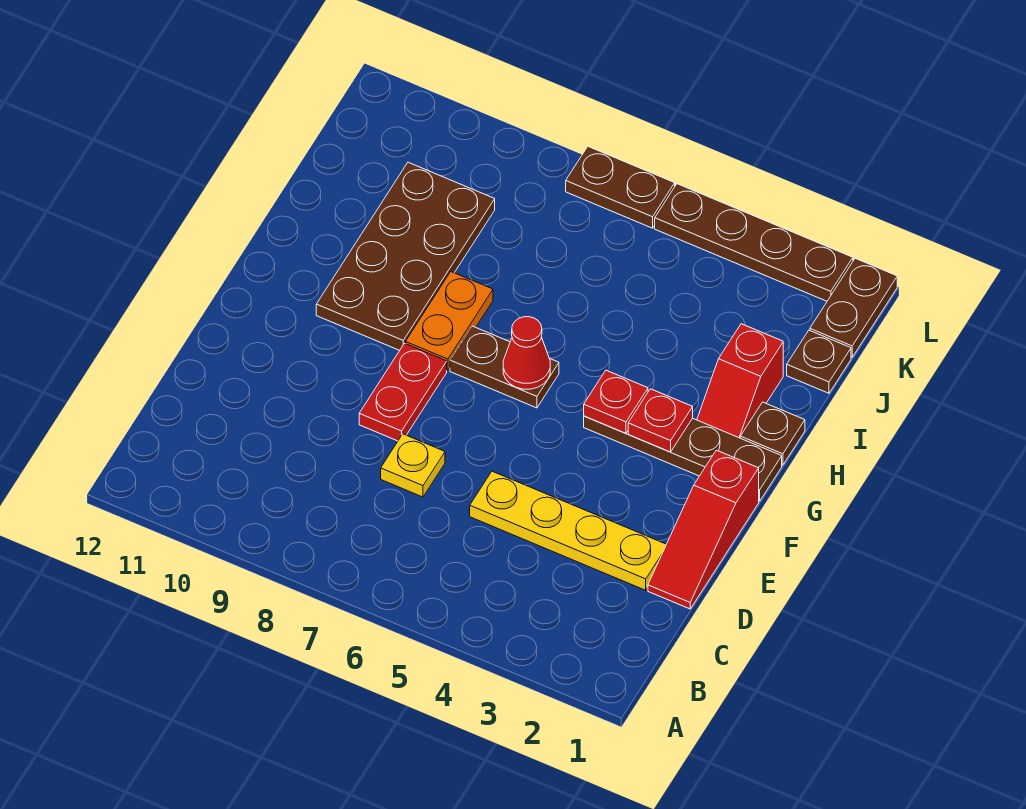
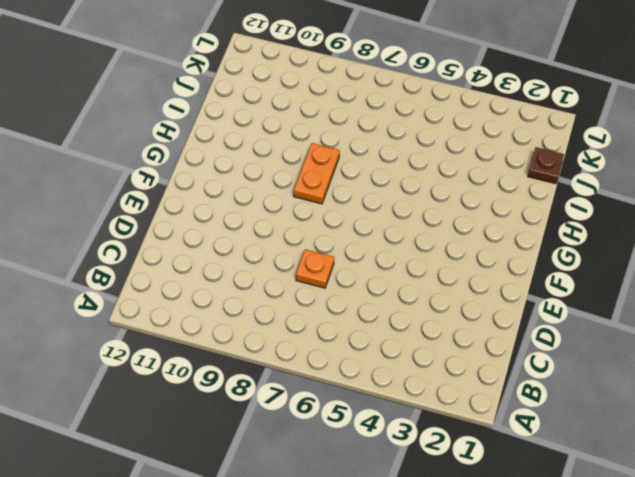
orange plate D7 level 1 -> yellow plate D7 level 1
none -> red slope D1:F1 level 1 top F
none -> yellow plate D2:D5 level 1
none -> red plate E8:F8 level 1

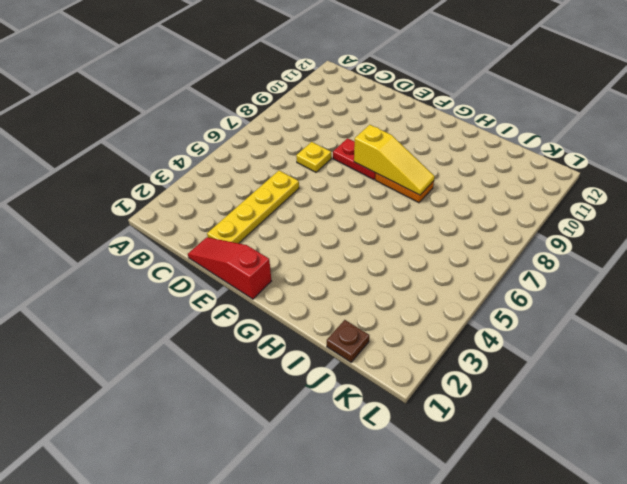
yellow slope F8:H8 level 2 top F -> none
none -> brown plate G1:G4 level 1
none -> brown plate G6:G7 level 1
none -> brown plate G9:J10 level 1

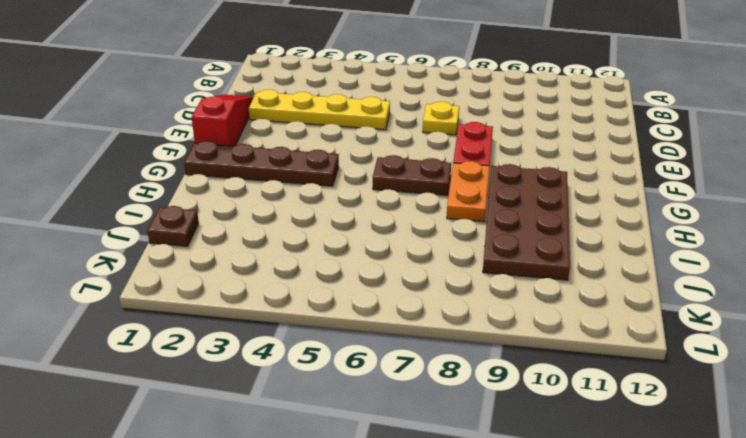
none -> brown plate H1 level 1
none -> red slope H2:I2 level 1 top I
none -> brown plate K1:L1 level 1

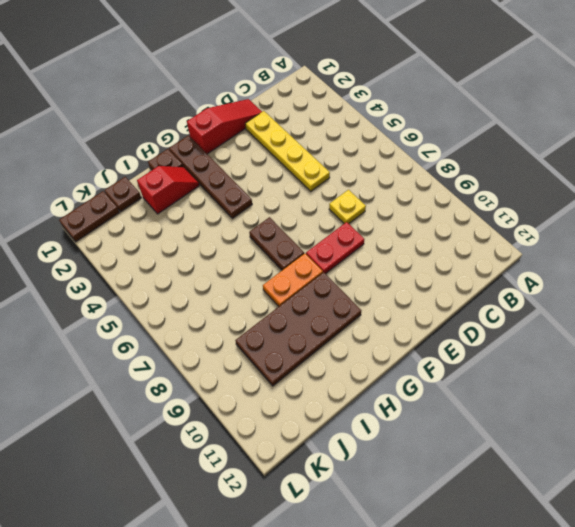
none -> brown plate L2:L5 level 1
none -> brown plate L6:L7 level 1
none -> red plate G3 level 2

